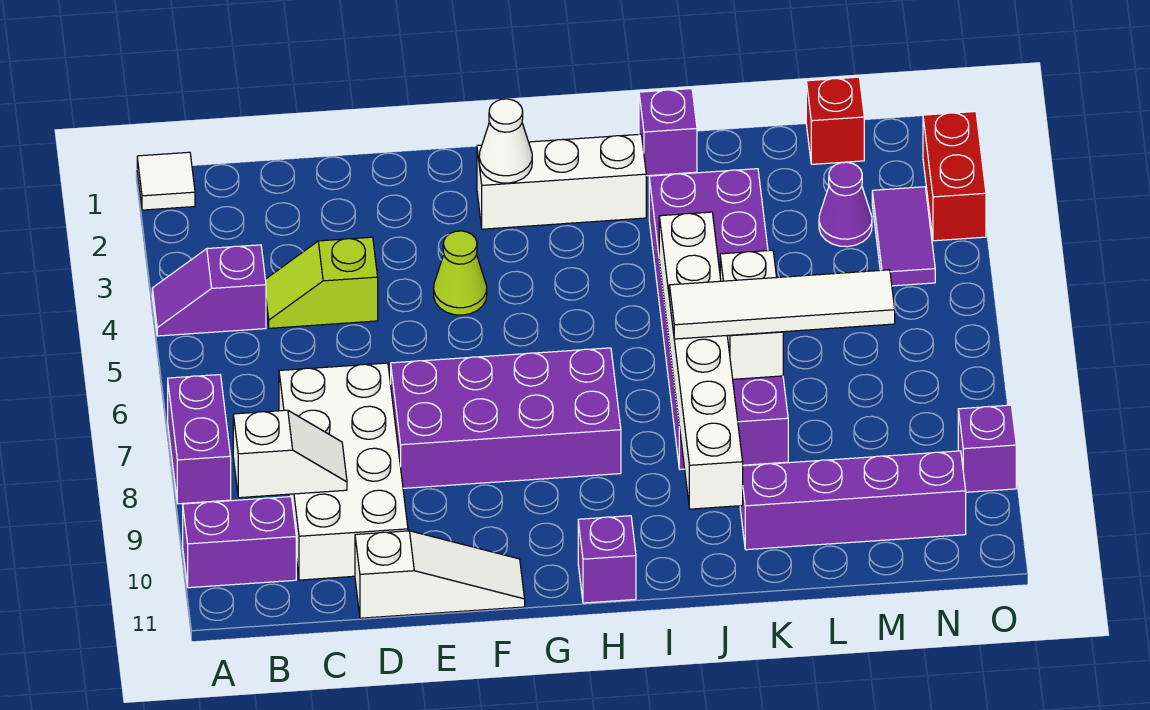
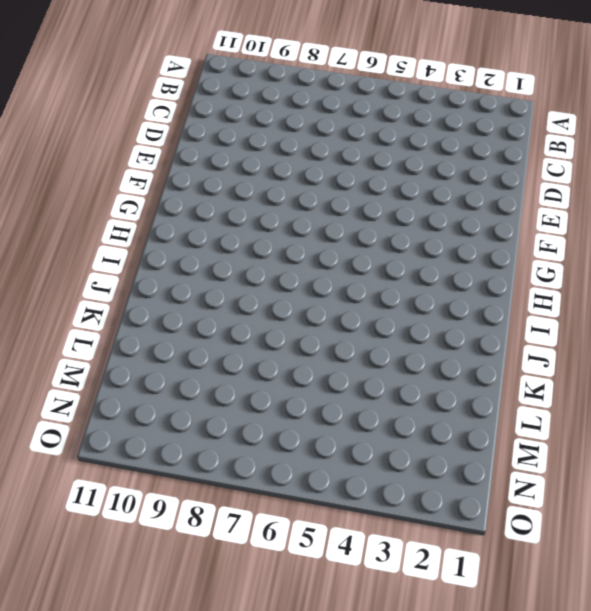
none -> white tile A1 level 1
none -> purple slope A4:B4 level 1 top B
none -> purple brick A7:A8 level 1

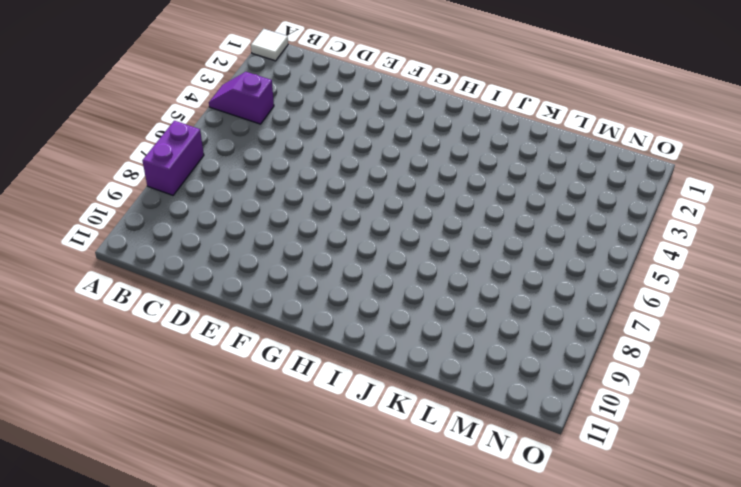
none -> purple brick A10:B10 level 1
none -> lime slope C4:D4 level 1 top D
none -> white brick C7:D10 level 1

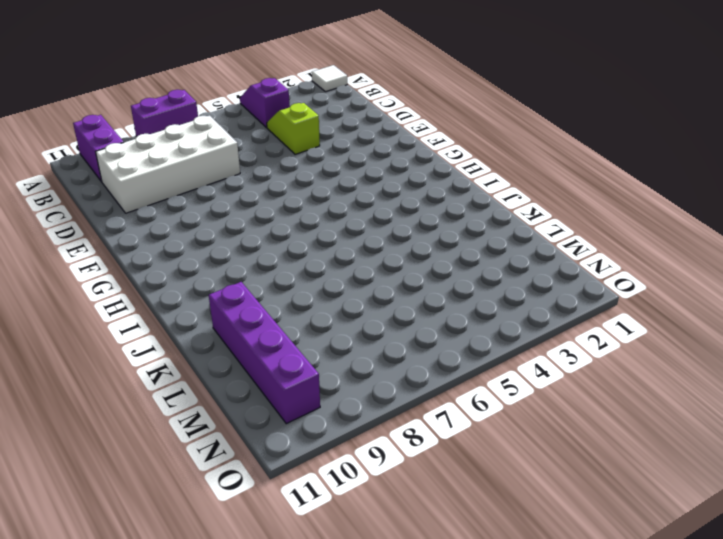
none -> white slope D11:F11 level 1 top D
none -> purple brick E7:H8 level 1
none -> lime cone F4 level 1

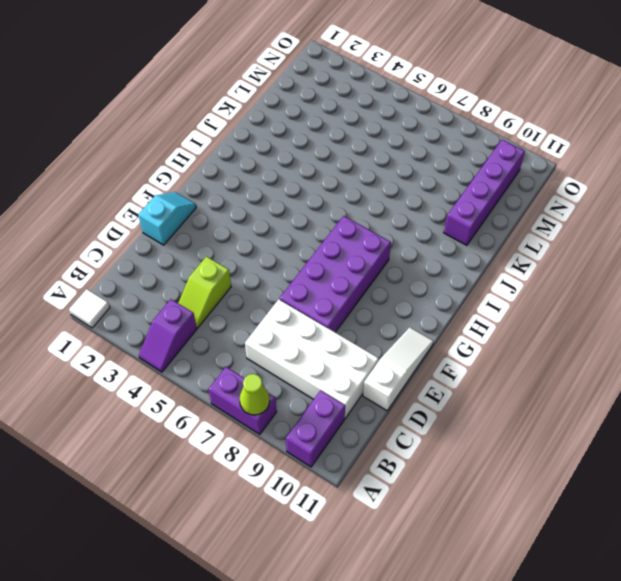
lime cone A8 level 2 -> lime cone F4 level 1
cyan slope E1:F1 level 1 top E -> none
none -> white brick G2:I2 level 1
none -> purple brick H11 level 1
none -> purple brick J1 level 1

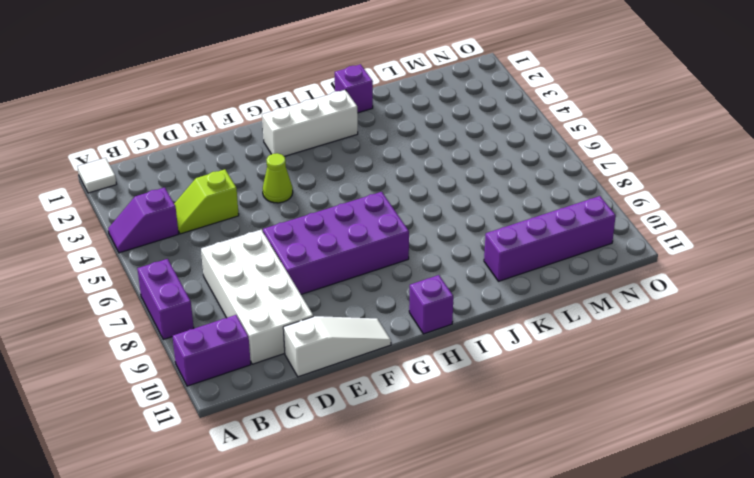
none -> purple brick J3:K8 level 1
none -> red brick M1 level 1
none -> purple cone M3 level 1

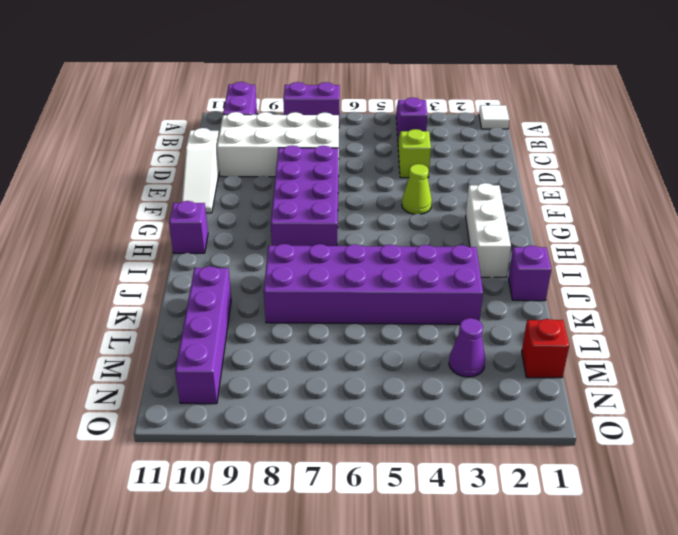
none -> purple tile N3:N4 level 1
none -> red brick O2:O3 level 1
none -> purple brick O9 level 1

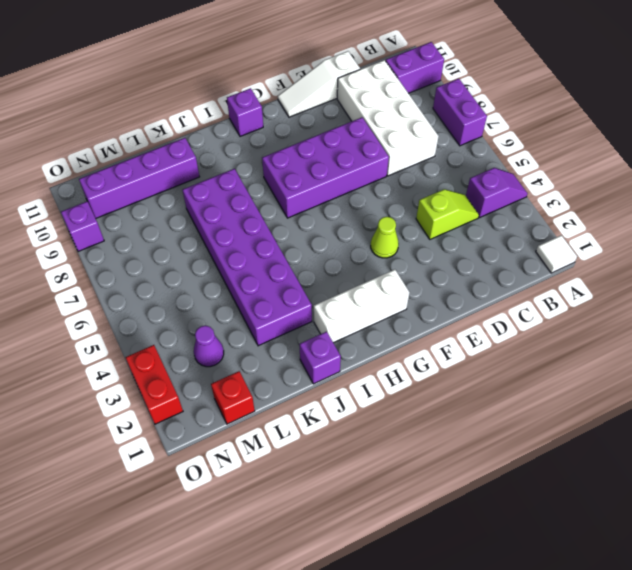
none -> purple tile N3:N4 level 1
none -> white slope B9:C9 level 2 top B
none -> white cone G2 level 2

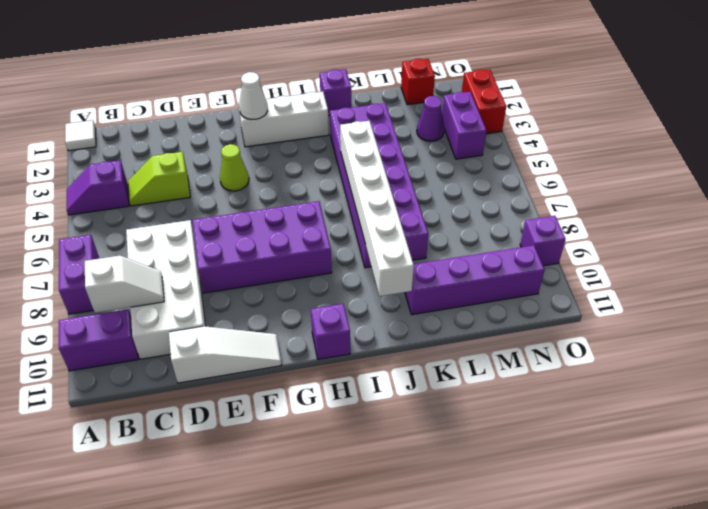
purple brick N3:N4 level 1 -> purple tile N3:N4 level 1
none -> white brick K6:K7 level 2
none -> white tile J7:M7 level 3

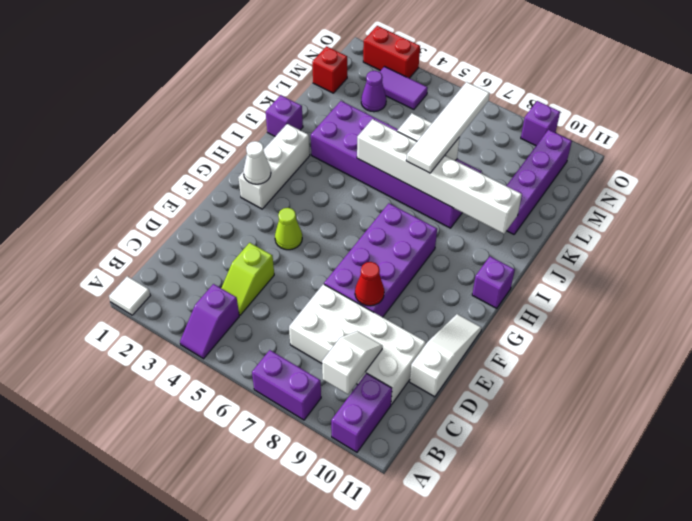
red cone E8 level 2 -> none

